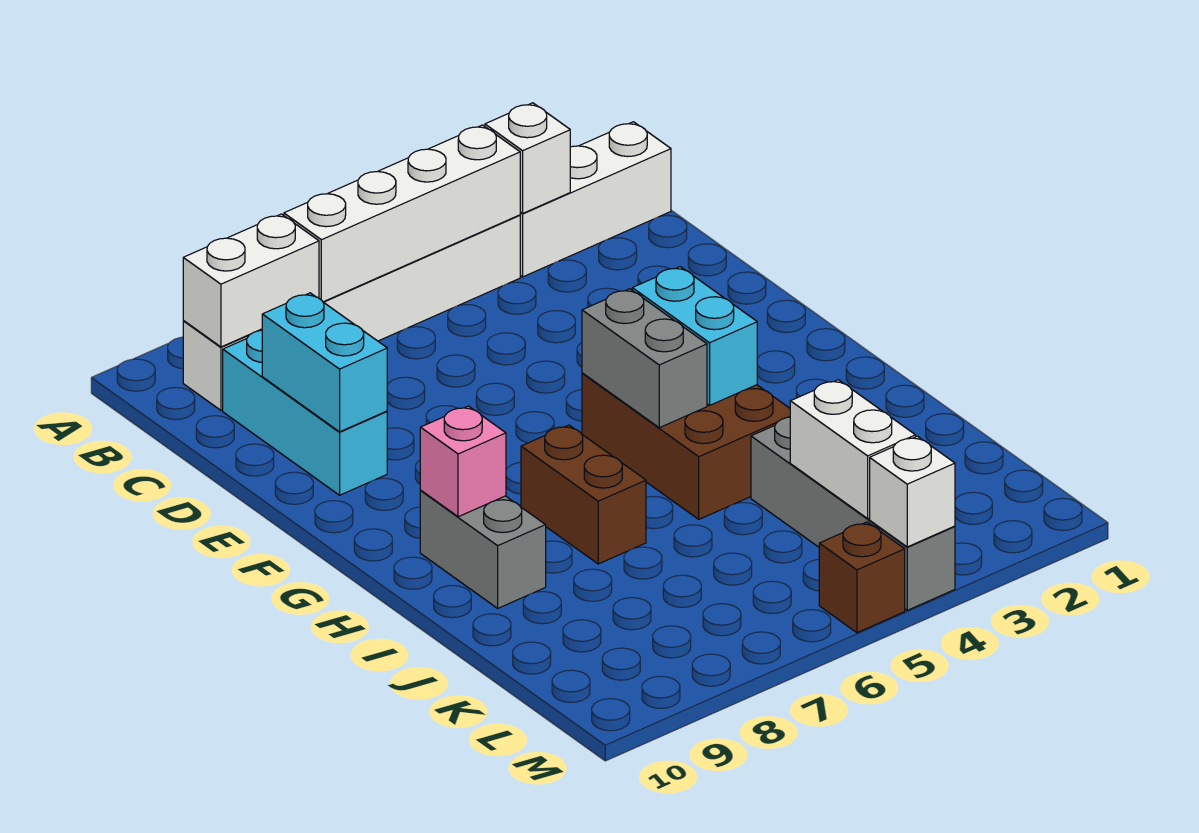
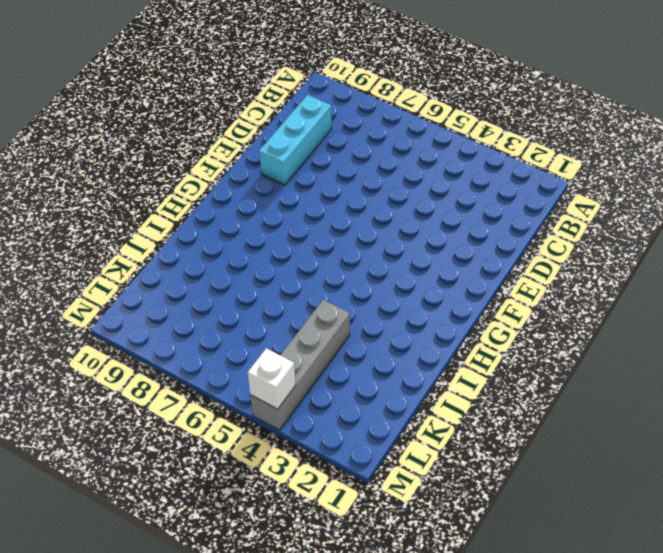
none -> white brick B1:B3 level 1
none -> white brick B4:B9 level 1
none -> brown brick G4:I5 level 1

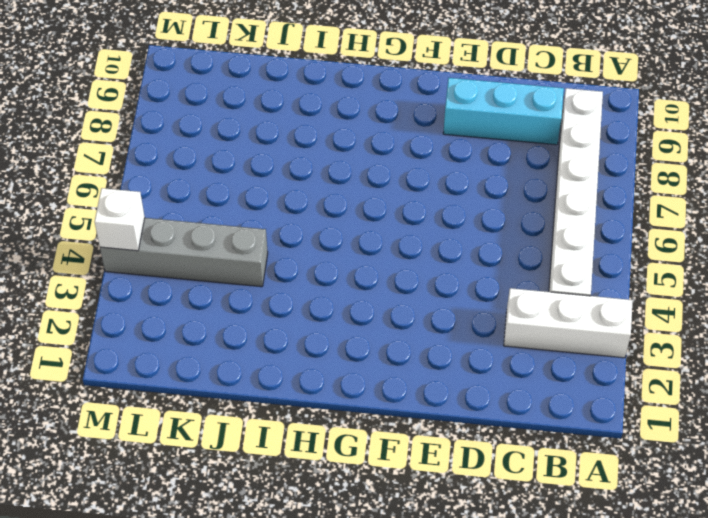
white brick A3:C3 level 1 -> white brick B1:B3 level 1
none -> brown brick G4:I5 level 1
none -> brown brick H7:I7 level 1
none -> grey brick H9:I9 level 1

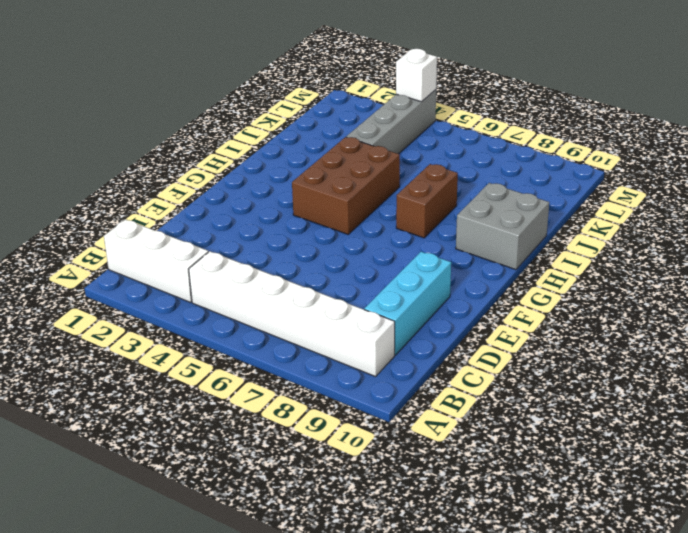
grey brick H9:I10 level 1 -> grey brick H9:I9 level 1
none -> brown brick M5 level 1
none -> white brick B3 level 2
none -> white brick B4:B7 level 2

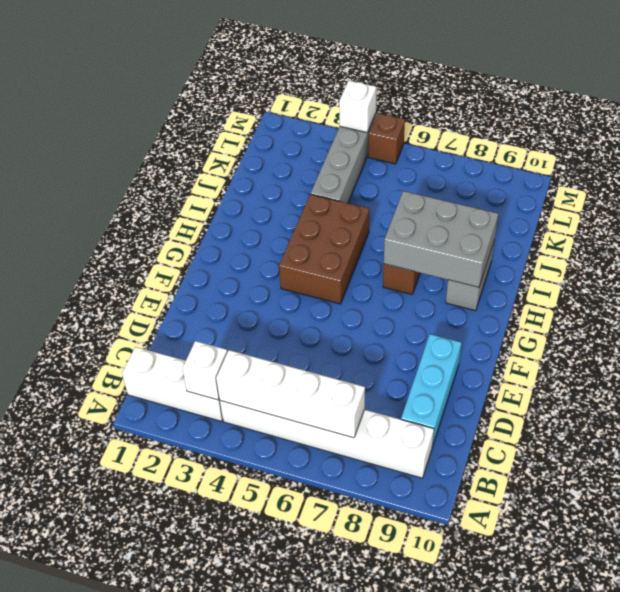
grey brick H7:I9 level 2 -> pink brick H9 level 2
none -> white brick B8:B9 level 2
none -> cyan brick D9:E9 level 2
none -> cyan brick G4:H4 level 2

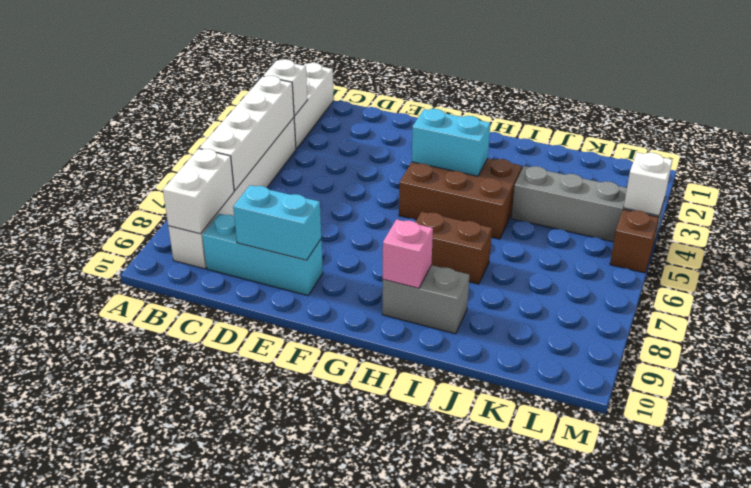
none -> grey brick G5:H5 level 2
none -> white brick K4:L4 level 2

